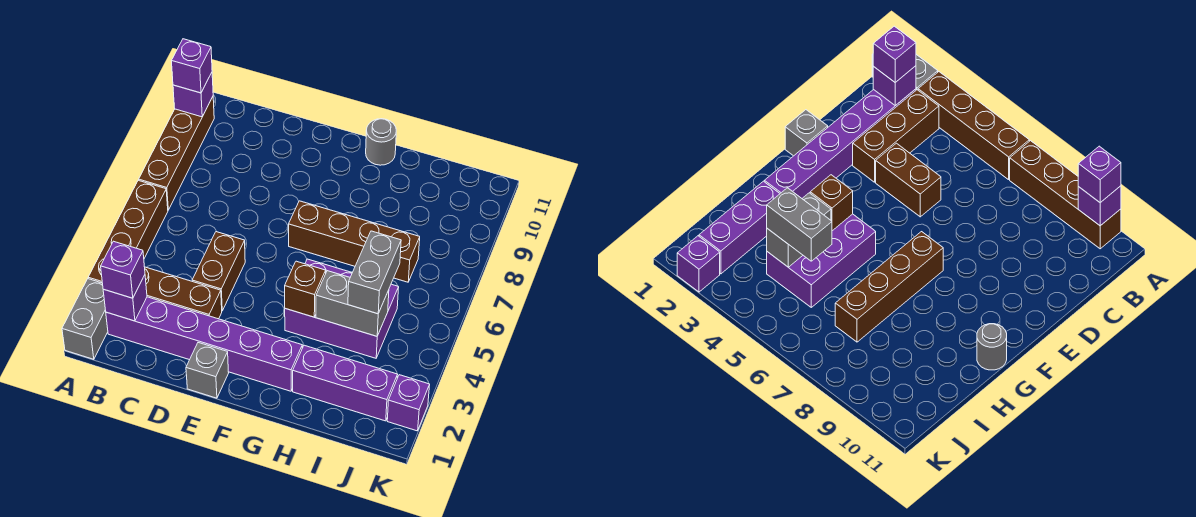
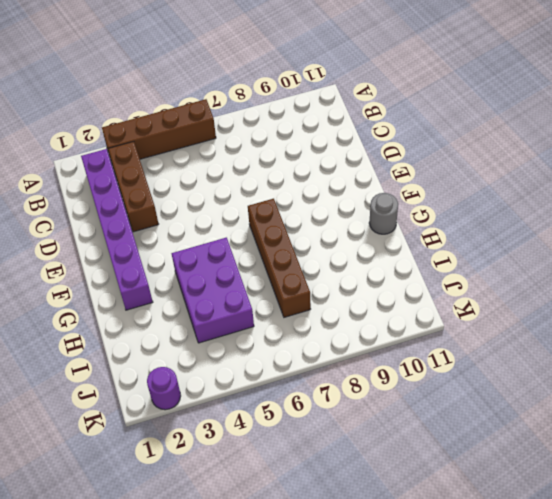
purple round brick K2 level 1 -> purple brick K2 level 1
none -> grey brick A1:A2 level 1
none -> brown brick A7:A10 level 1
none -> brown brick D4:D5 level 1

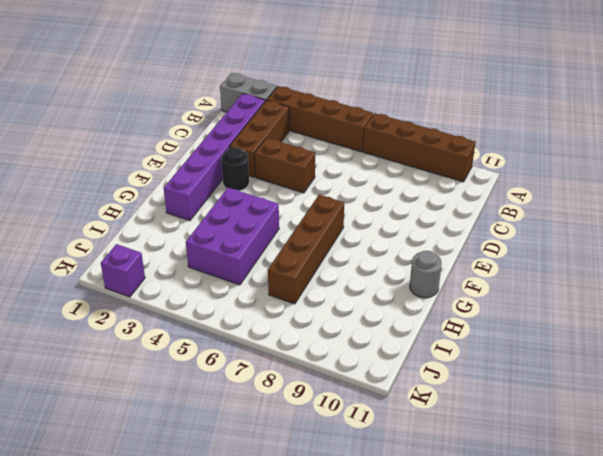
black round brick E3 level 1 -> none
none -> grey brick E1 level 1
none -> purple brick H2:J2 level 1
none -> purple brick A10 level 2

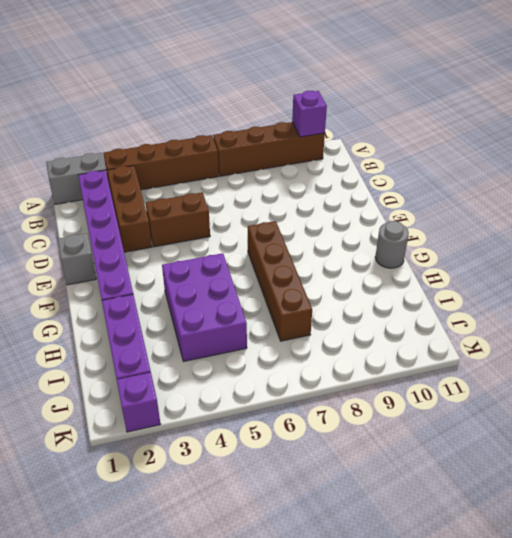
none -> purple brick B2 level 2
none -> brown brick G4 level 2
none -> grey brick H4:I4 level 2

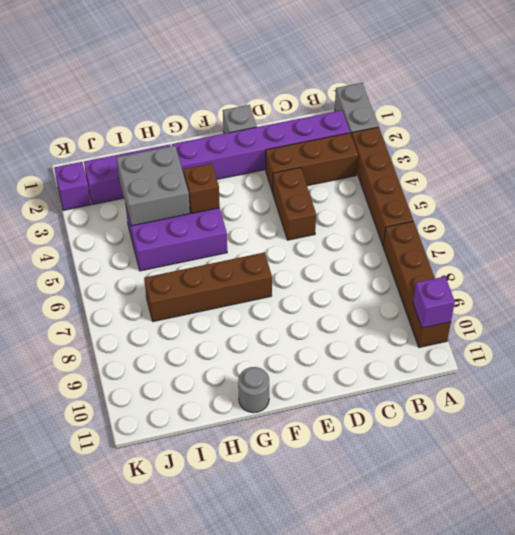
grey brick H3:I4 level 2 -> grey brick H4:I4 level 2
none -> purple brick B2 level 2
none -> purple brick A10 level 3
none -> purple brick B2 level 3

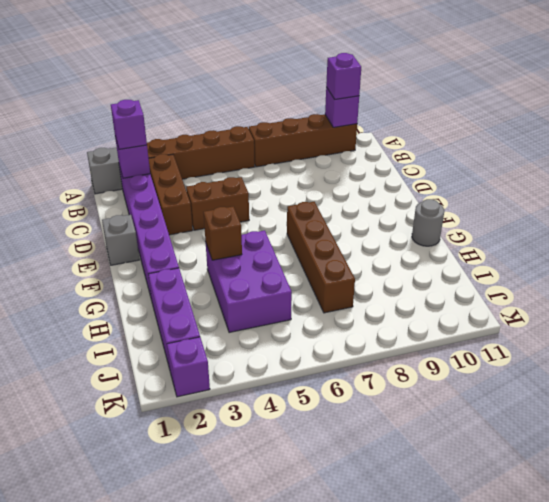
none -> grey brick H4:I4 level 2
none -> grey brick I4:I5 level 3

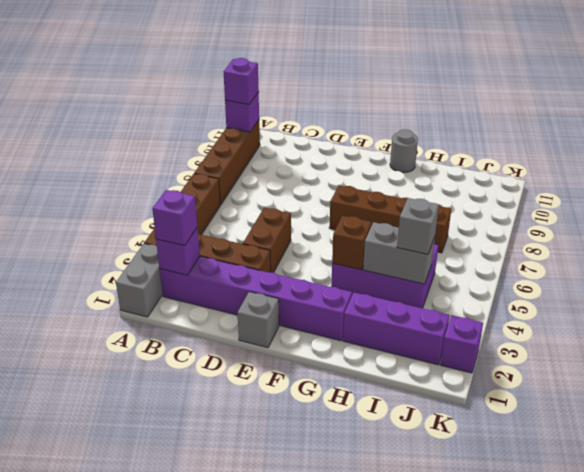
grey brick I4 level 3 -> grey brick I4:I5 level 3

